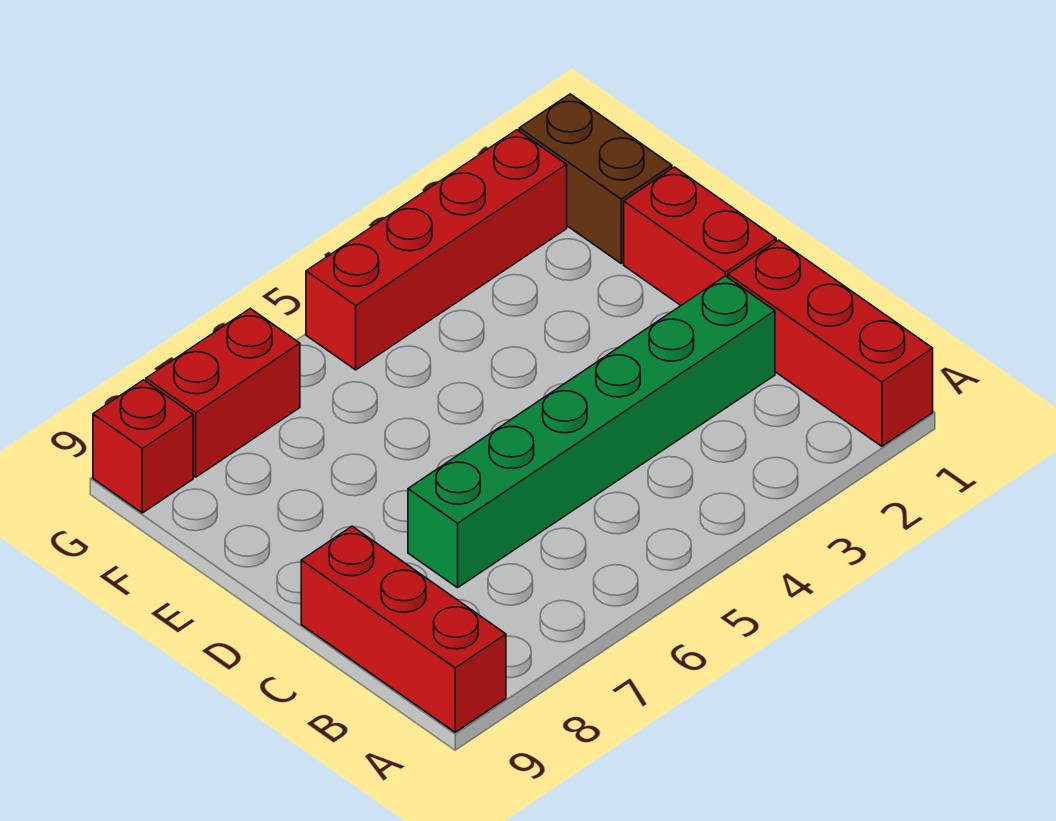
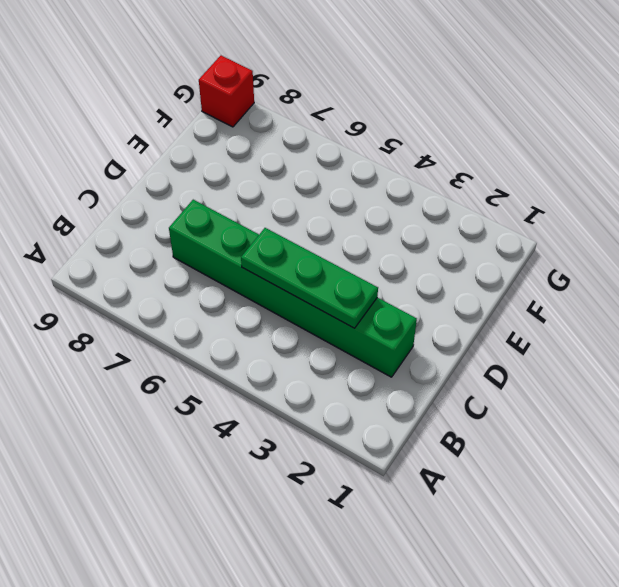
green plate C3:C5 level 2 -> none
none -> red brick A1:C1 level 1
none -> red brick A9:C9 level 1

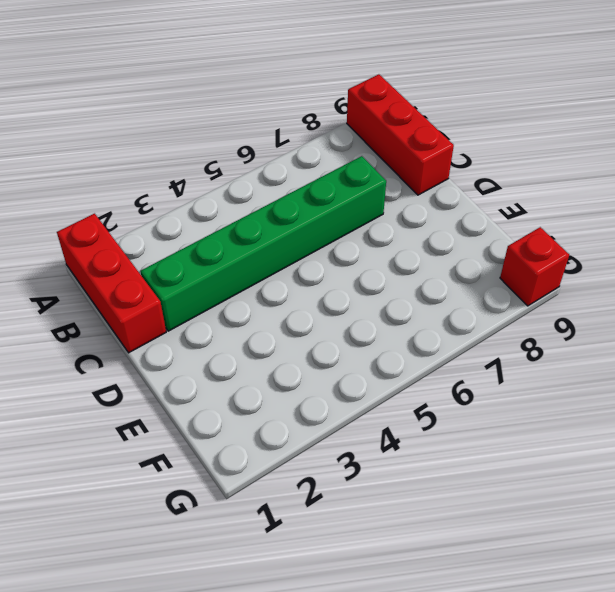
none -> red brick D1:E1 level 1
none -> brown brick F1:G1 level 1

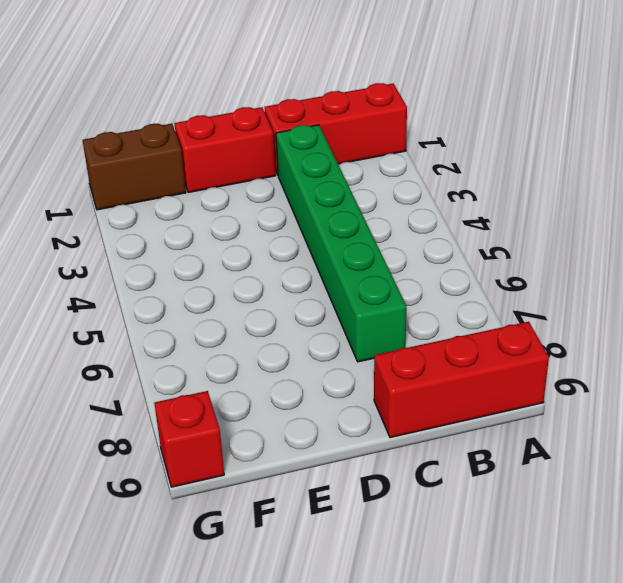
none -> red brick G2:G5 level 1
none -> red brick G7:G8 level 1

